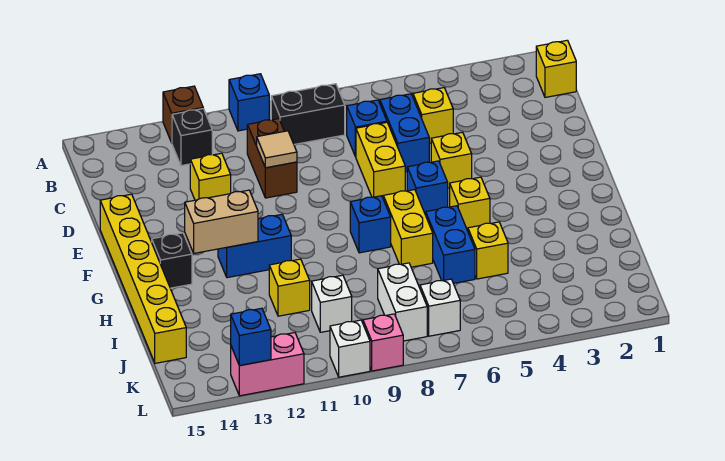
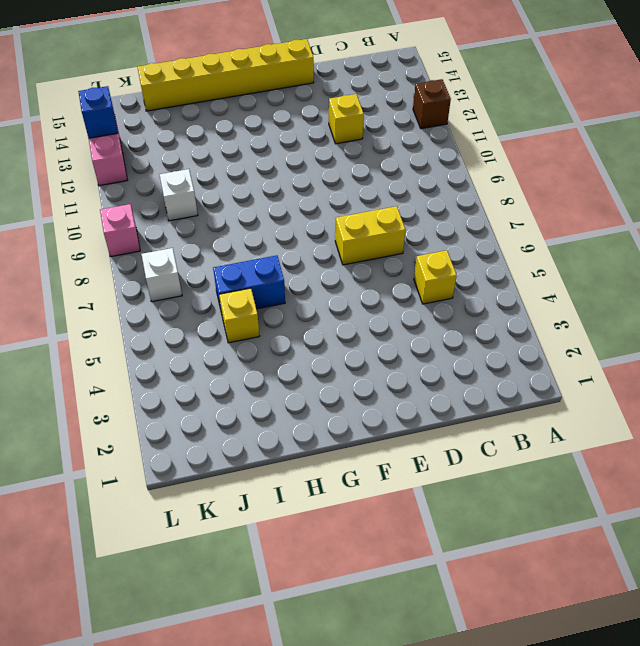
none -> blue brick A10 level 1
none -> yellow brick B1 level 1
none -> black brick B8:B9 level 1
none -> black brick B12 level 1

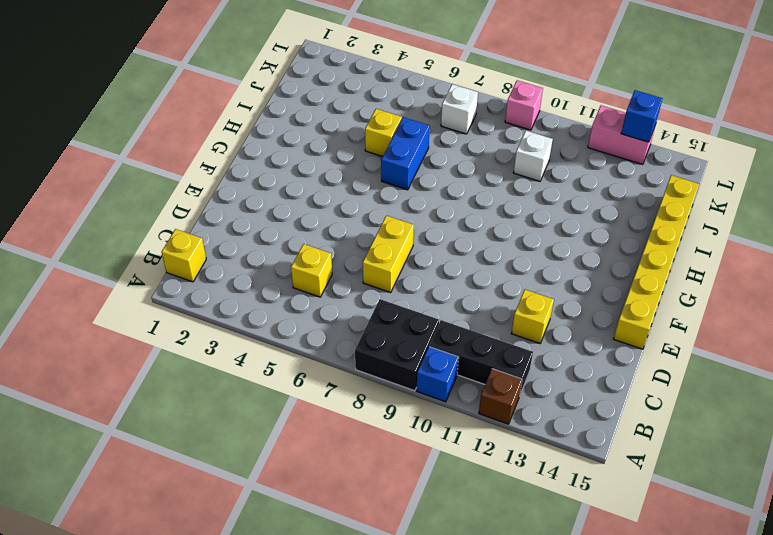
black brick A8:B9 level 1 -> black brick B8:B9 level 1
black brick B10:B12 level 1 -> black brick B12 level 1
none -> blue brick C6:D6 level 1
none -> blue brick C7 level 1
none -> brown brick C10:D10 level 1
none -> yellow brick E5 level 1

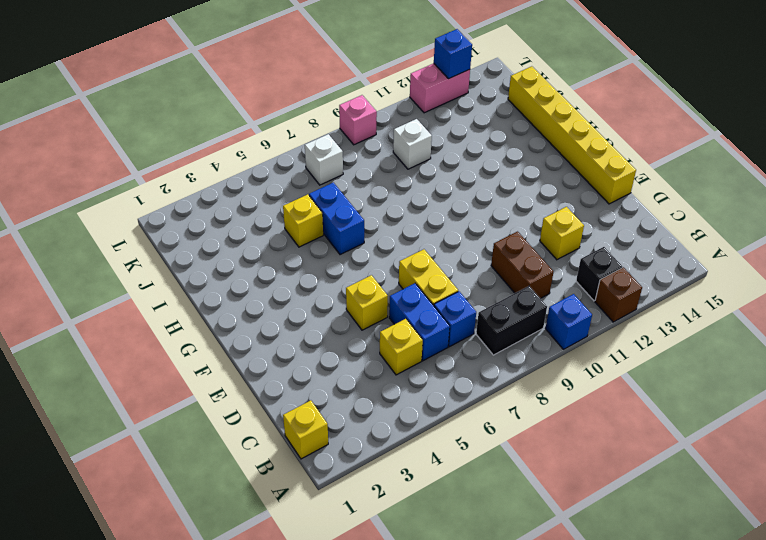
none -> blue brick F6 level 1
none -> yellow brick G5 level 1
none -> yellow brick G7:H7 level 1
none -> blue brick G8 level 1

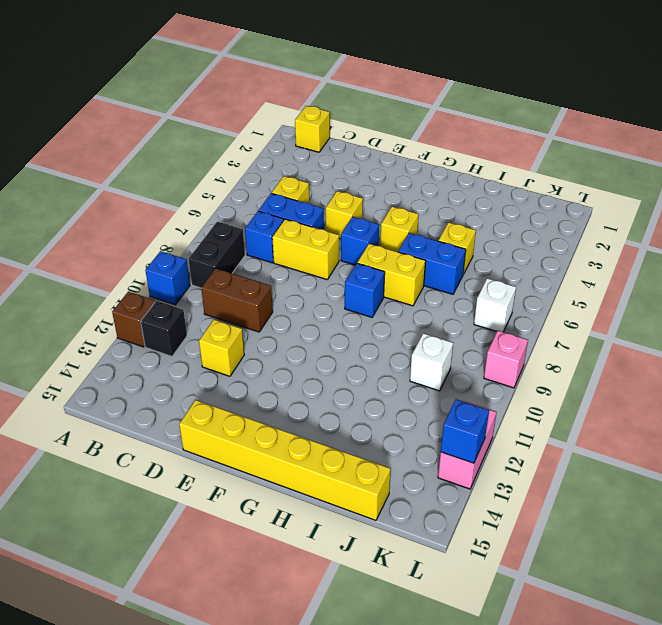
none -> blue brick G11:G12 level 1
none -> black brick G14 level 1
none -> yellow brick I11 level 1
none -> white brick J8:K8 level 1

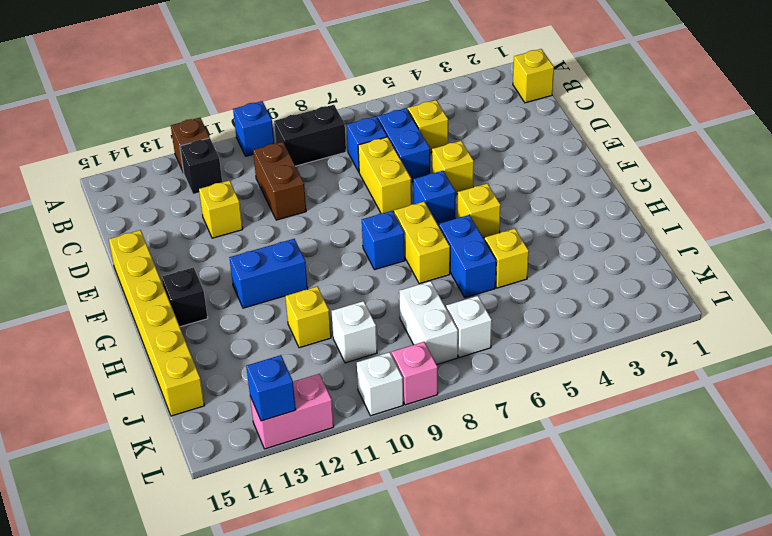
none -> tan tile D10 level 2
none -> tan brick G12:G13 level 2

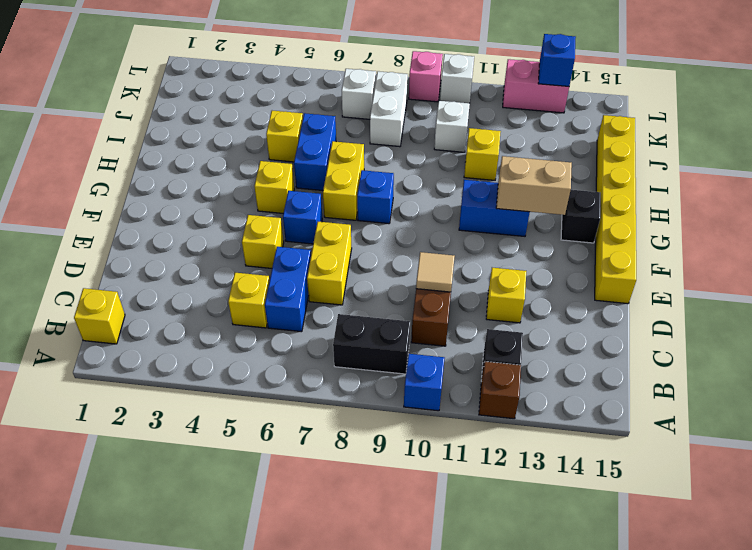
none -> blue brick C7 level 1

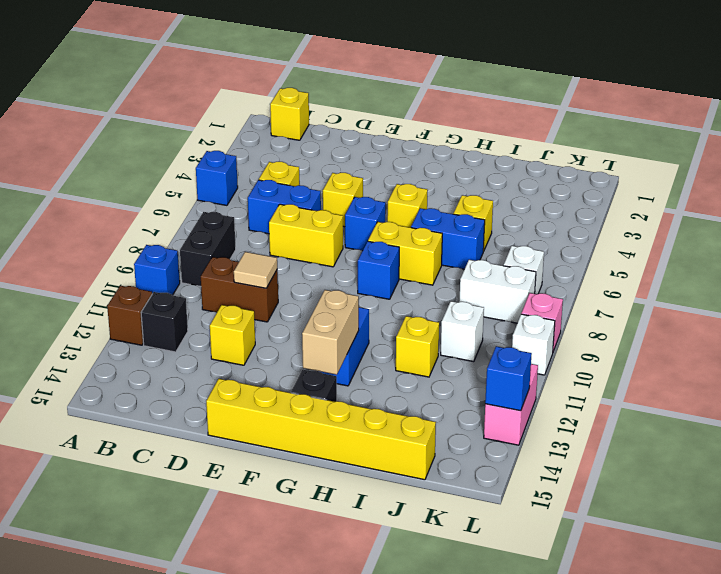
blue brick A5 level 1 -> blue brick C7 level 1

